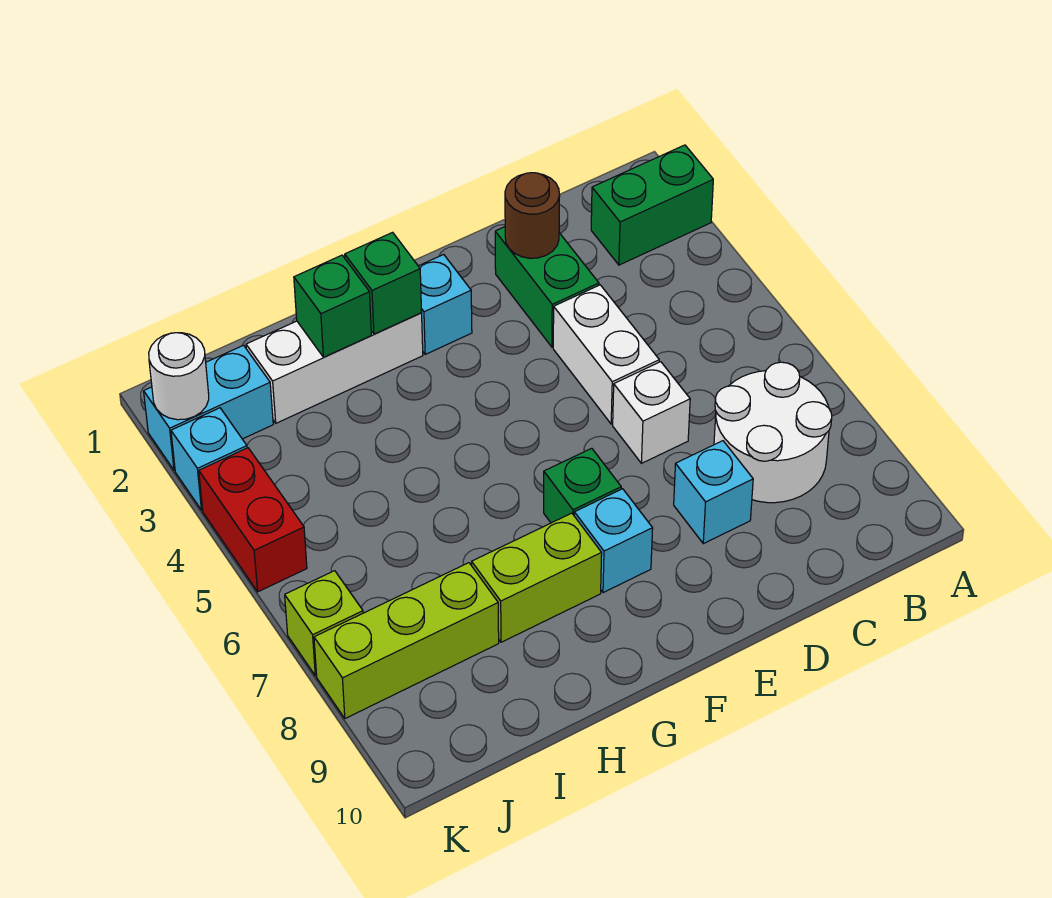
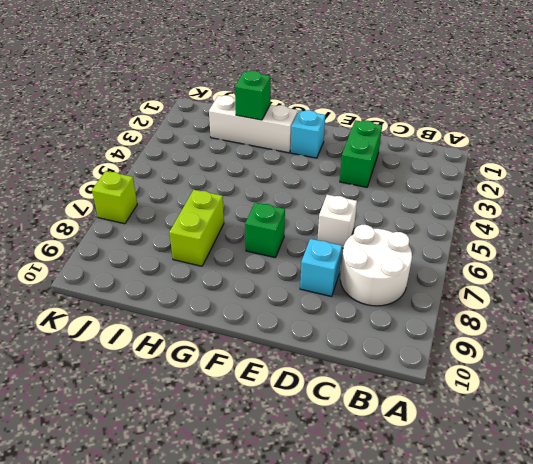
lime brick H7:H8 level 1 -> lime brick G8:H8 level 1
none -> green brick A2:B2 level 1
none -> white brick D4:D5 level 1
none -> cyan brick F8 level 1

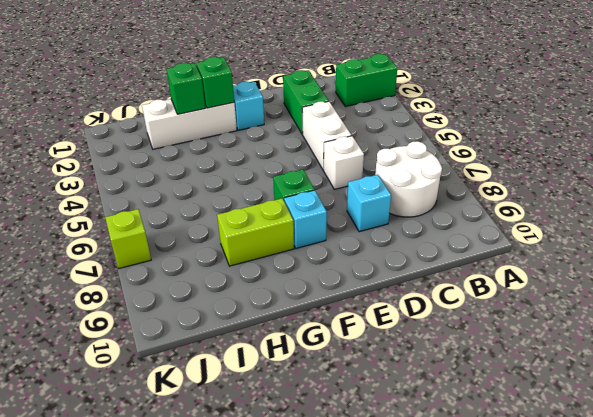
none -> lime brick I8:K8 level 1
none -> cyan brick J2:K2 level 1
none -> cyan brick K3 level 1

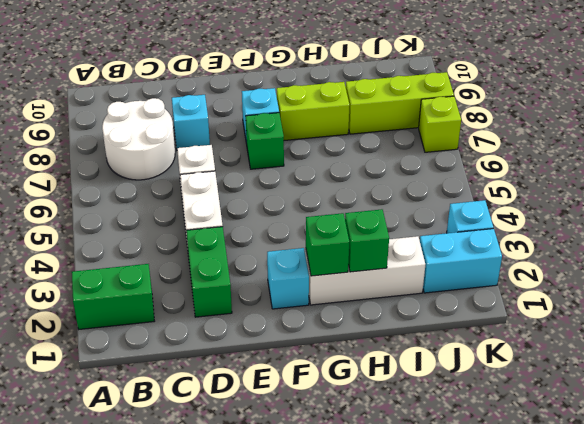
none -> red brick K4:K5 level 1
none -> brown round brick D2 level 2
none -> white round brick K2 level 2

